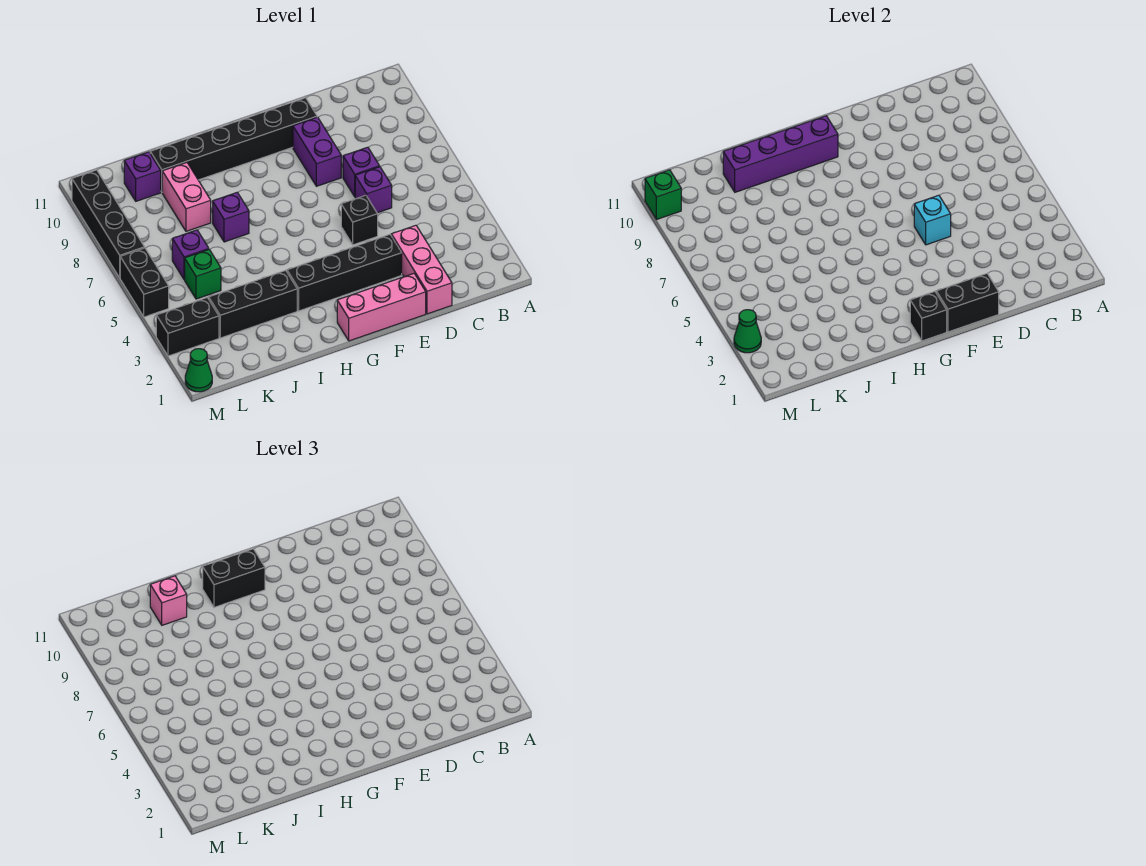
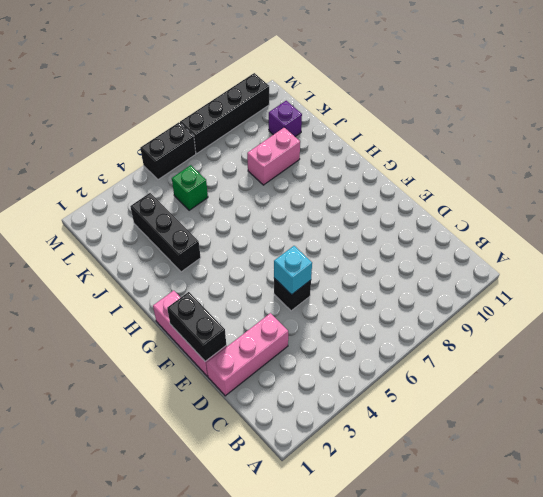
none -> purple brick D6 level 1
none -> purple brick D7 level 1
none -> black brick E3:H3 level 1

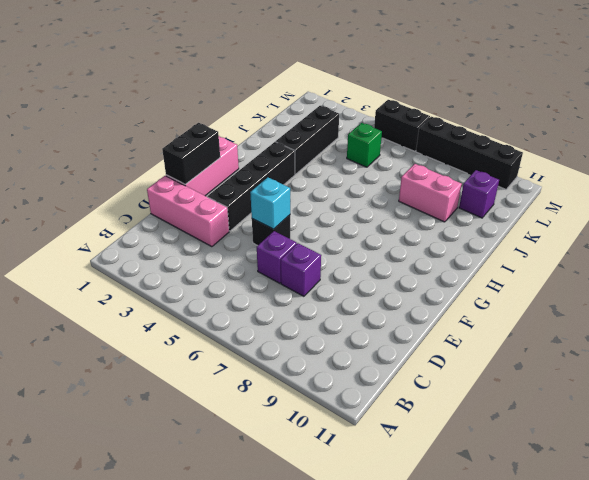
none -> purple brick E8:E9 level 1
none -> black brick E10:J10 level 1
none -> purple brick I7 level 1

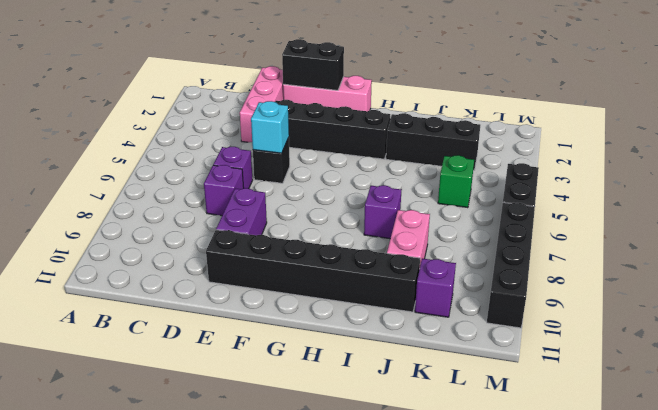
none -> purple brick K6 level 1
none -> black brick L3:M3 level 1
none -> green cone M1 level 1

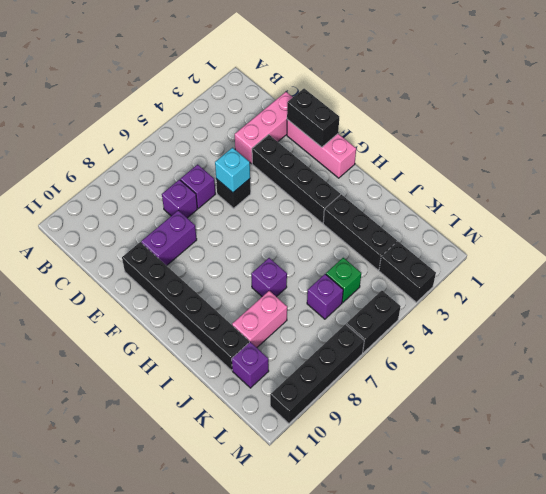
none -> green cone M1 level 1
none -> black brick G1 level 2
none -> purple brick G10:J10 level 2

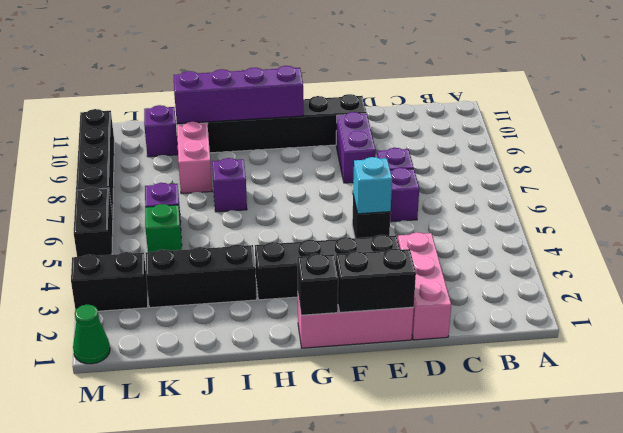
none -> green cone M3 level 2
none -> green brick M10 level 2
none -> black brick G10:H10 level 3

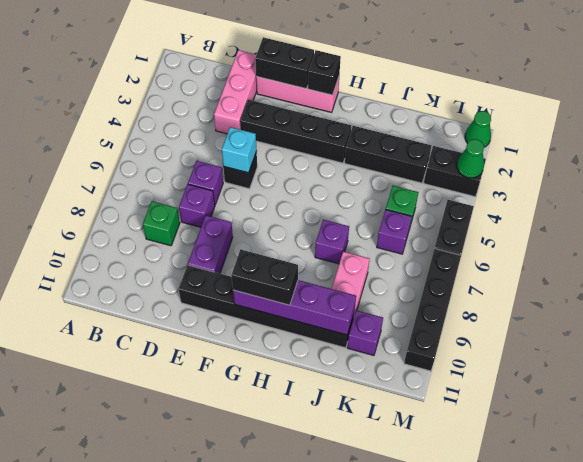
green brick C8 level 1 -> green brick M10 level 2
none -> pink brick J10 level 3

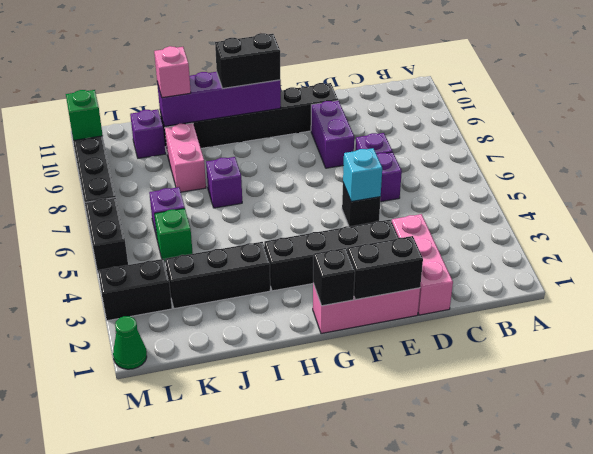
none -> green cone M3 level 2

